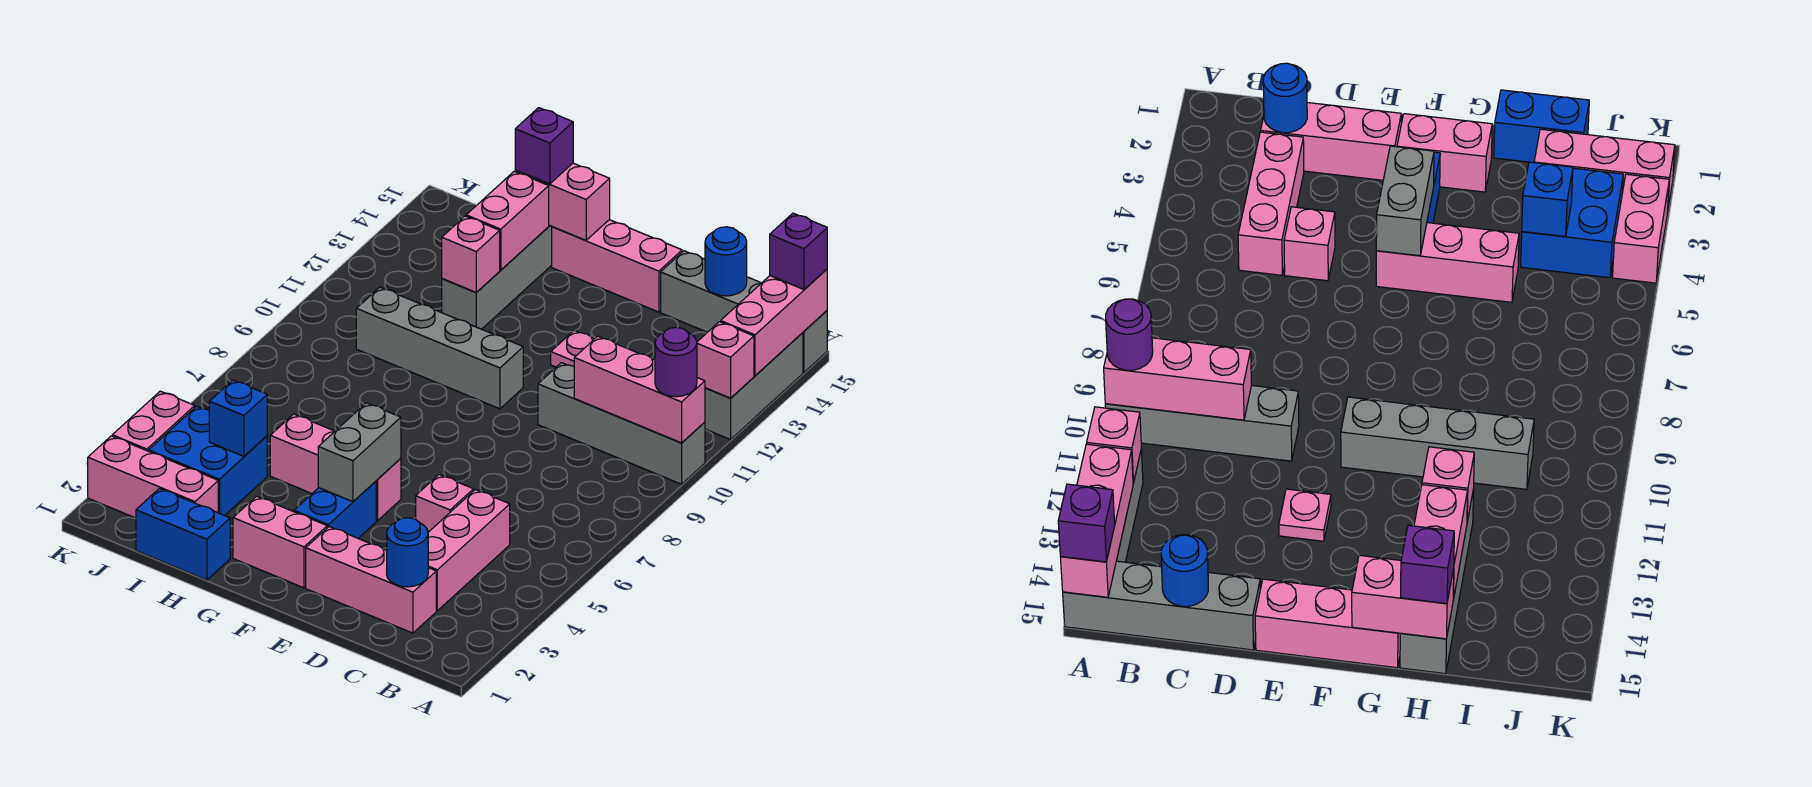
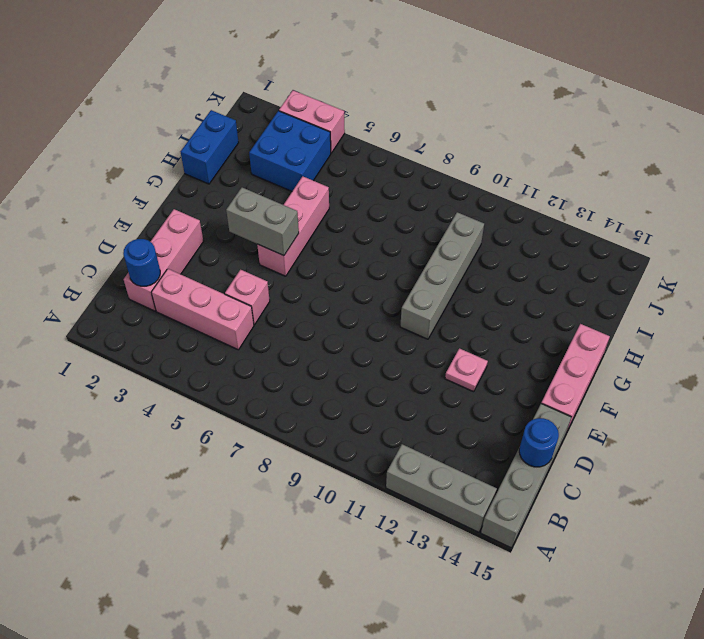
none -> grey brick A10:D10 level 1
none -> pink brick F2:G2 level 1
none -> blue brick F3:F4 level 1
none -> grey brick H12:H15 level 1

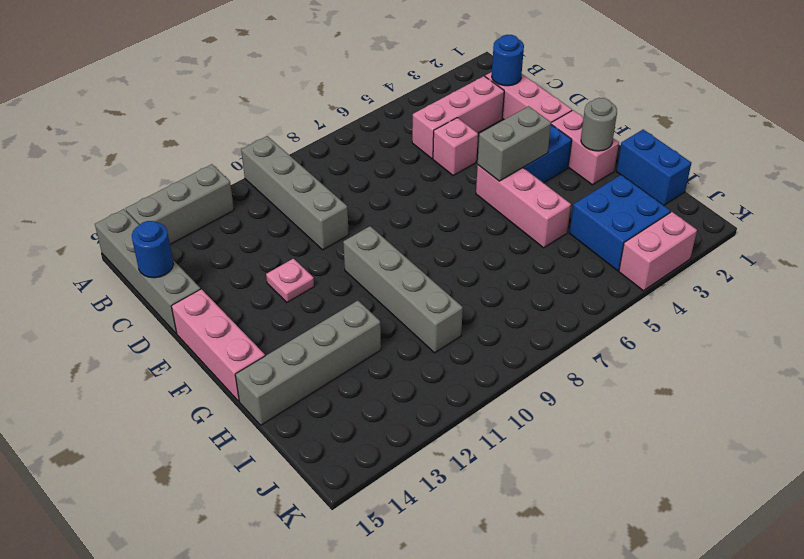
grey round brick G2 level 2 -> none
none -> pink brick I2:K2 level 1
none -> pink brick A10:C10 level 2
none -> pink brick A12 level 2
none -> pink brick A13:A15 level 2

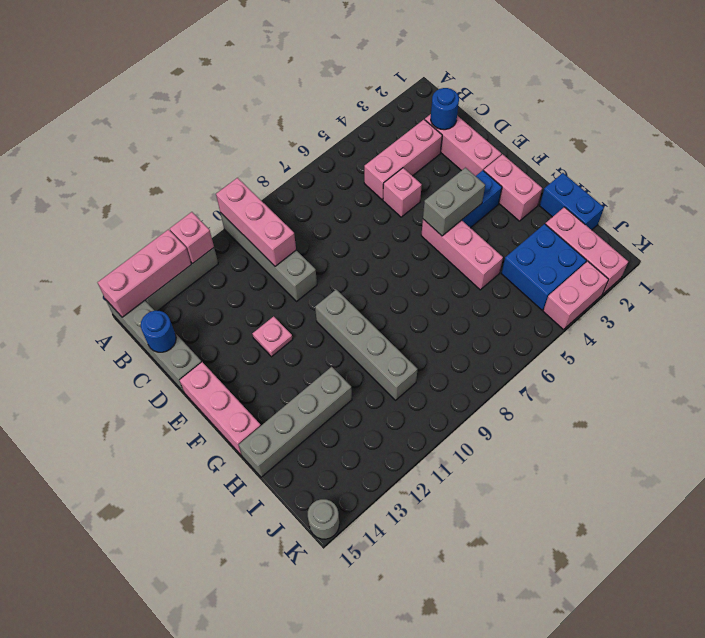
grey round brick K15 level 1 -> none
none -> pink brick G15:H15 level 2
none -> pink brick H12 level 2
none -> pink brick H13:H14 level 2
none -> blue brick I4 level 2

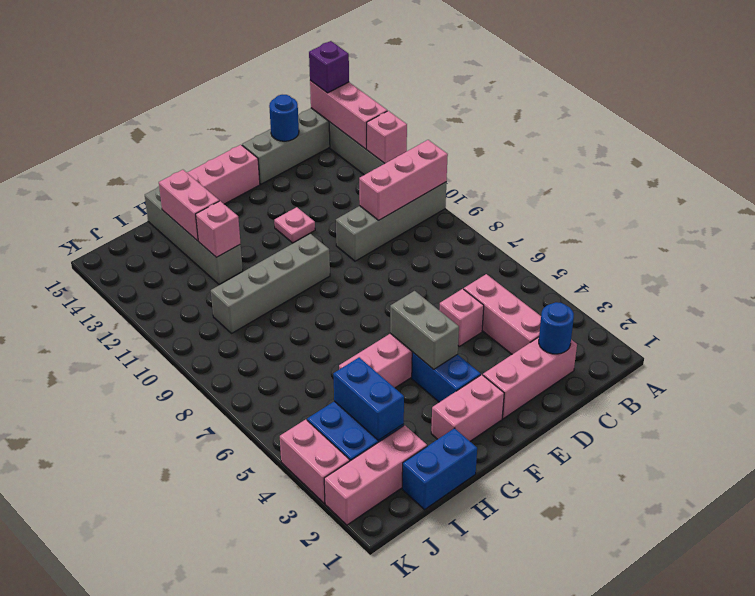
blue brick I3:I4 level 2 -> blue brick I4 level 2
none -> pink brick G15:H15 level 2
none -> purple round brick A10 level 3
none -> purple brick H15 level 3

